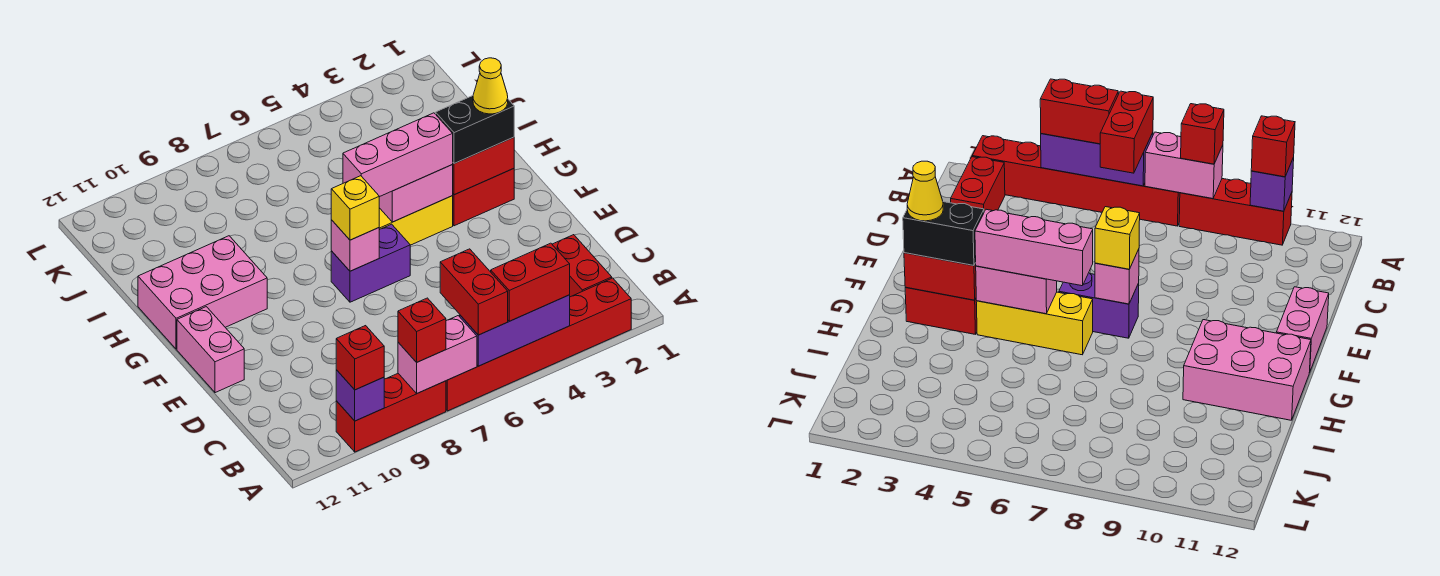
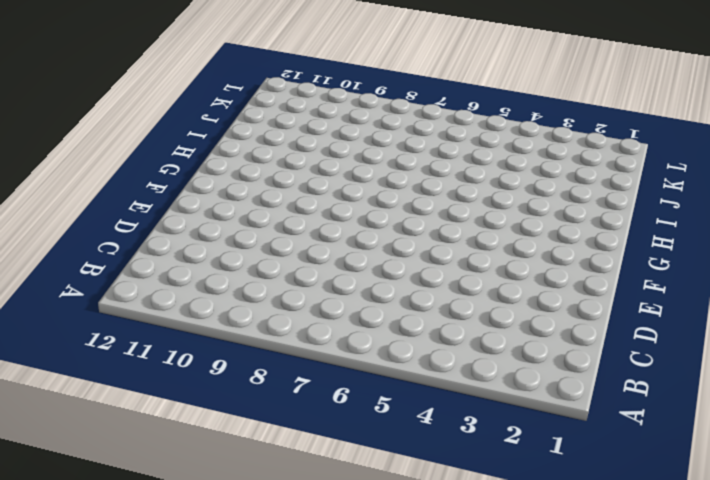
none -> red brick A2:A7 level 1
none -> red brick A8:A10 level 1
none -> red brick B2:C2 level 1

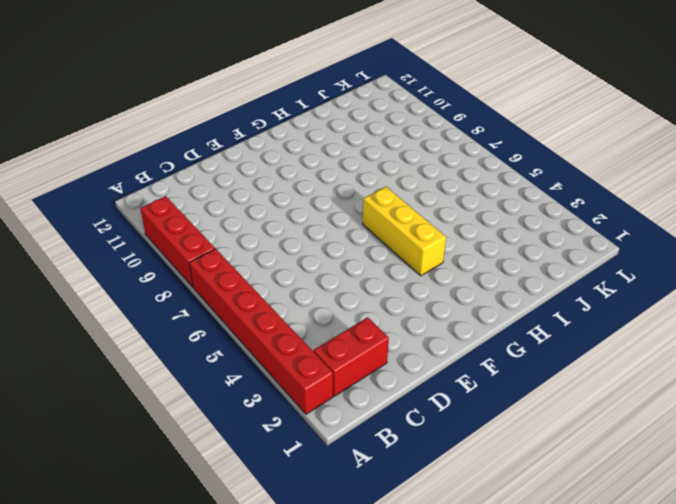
none -> pink brick E12:F12 level 1
none -> purple brick F6:F7 level 1
none -> red brick G2:G3 level 1

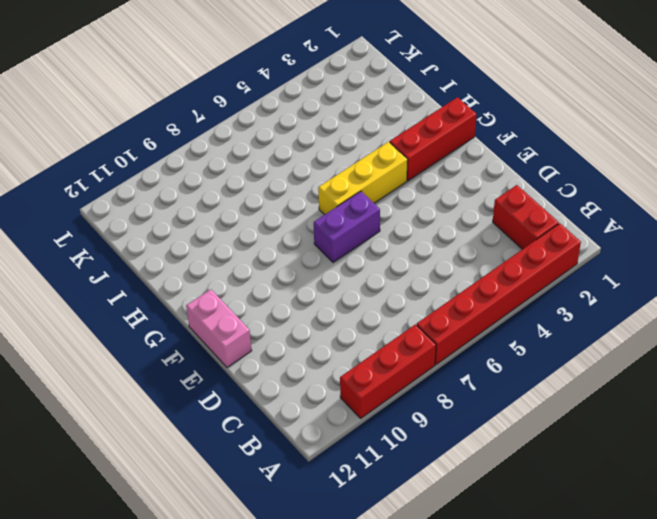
red brick G1:G3 level 1 -> red brick G2:G3 level 1
none -> pink brick G10:H12 level 1
none -> purple brick A4:A6 level 2
none -> pink brick A7:A8 level 2

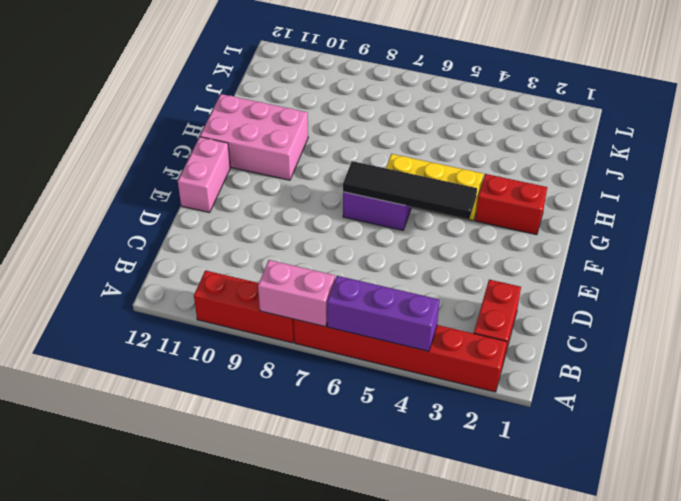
black tile F4:F7 level 2 -> pink brick F7 level 2
none -> purple brick A10 level 2
none -> red brick G2:G3 level 2
none -> pink brick G4:G5 level 2

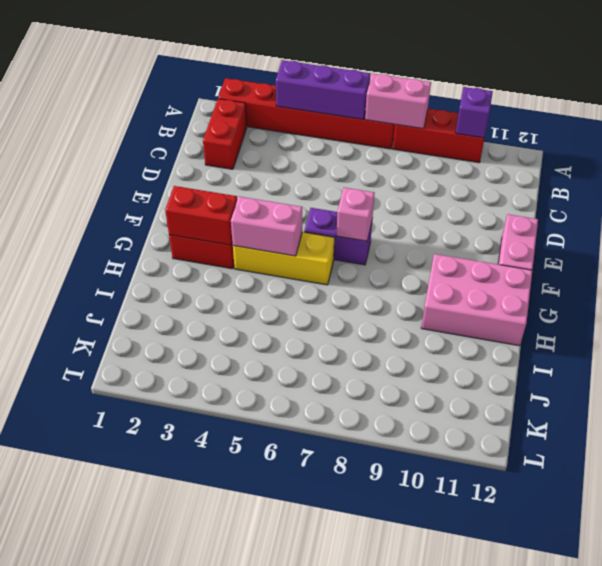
none -> red brick A4:A5 level 3
none -> red brick A6:B6 level 3
none -> red brick A8 level 3

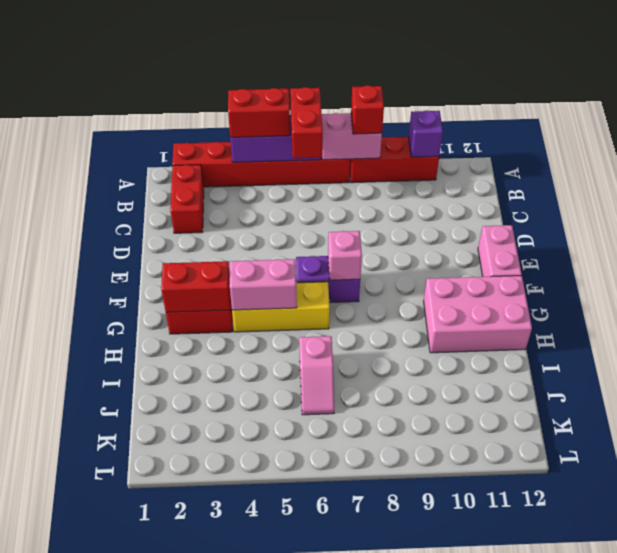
pink slope I6:J6 level 1 top I -> none
none -> red brick A10 level 3
none -> yellow brick F7 level 3
none -> black brick G2:G3 level 3

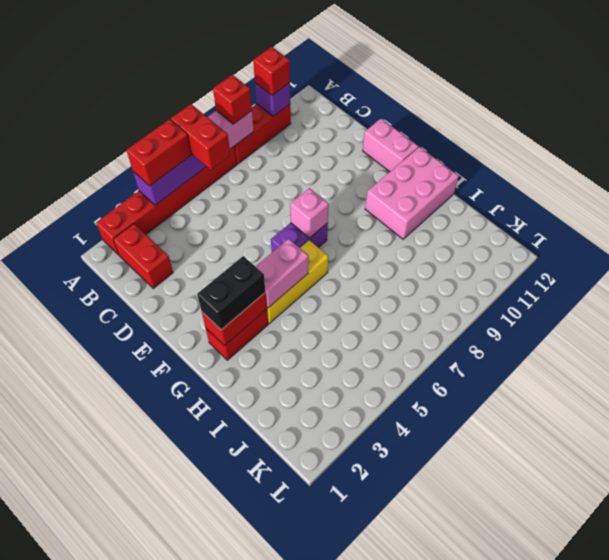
none -> yellow brick F7 level 3
none -> pink brick G4:G6 level 3
none -> yellow cone G2 level 4

